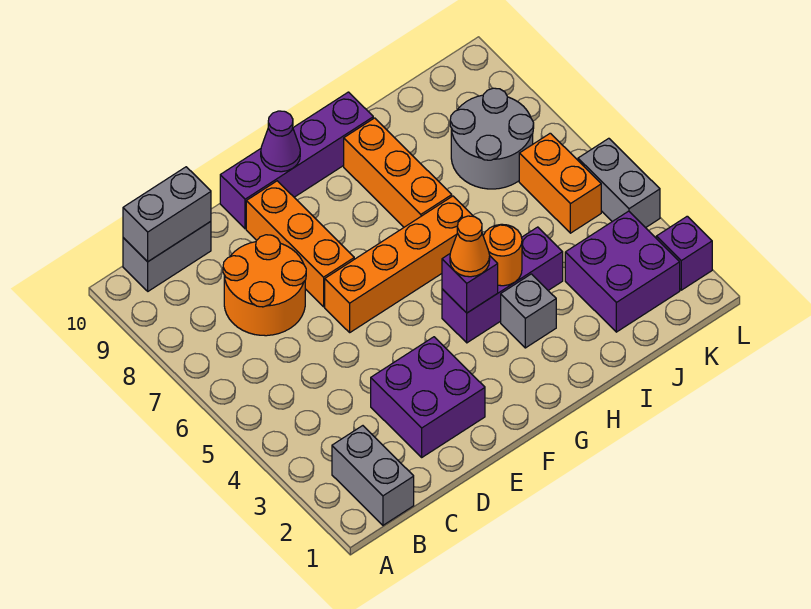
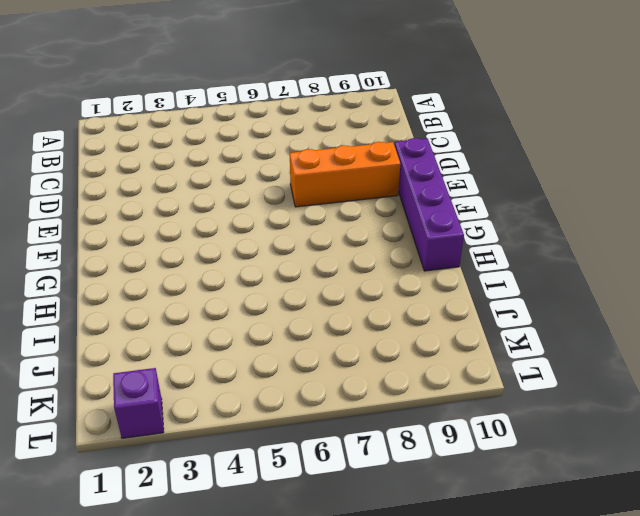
none -> grey brick B1:B2 level 1
none -> grey brick B10:C10 level 1
none -> orange round brick C7:D8 level 1

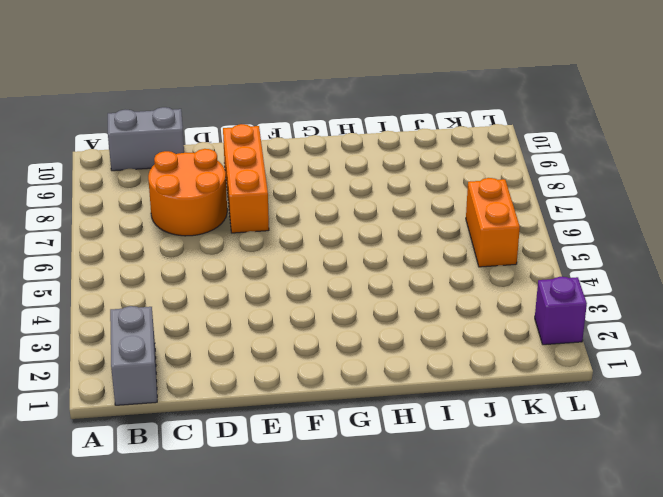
none -> purple brick D2:E3 level 1
none -> orange brick E6:H6 level 1
none -> purple brick E10:H10 level 1

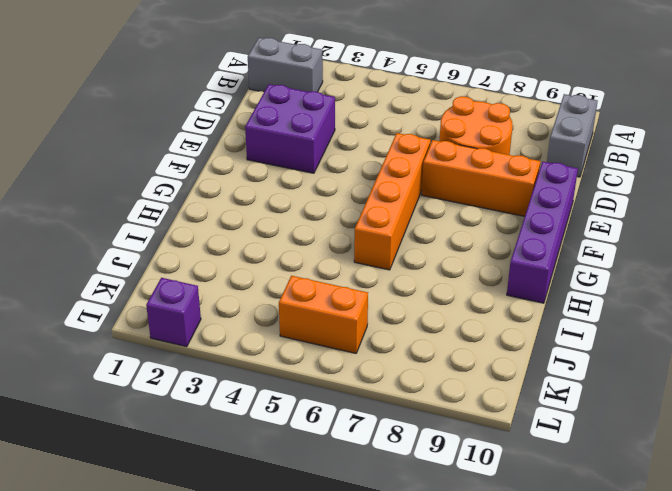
none -> purple brick G4:I4 level 1
none -> grey brick H3 level 1
none -> orange brick H7:H9 level 1

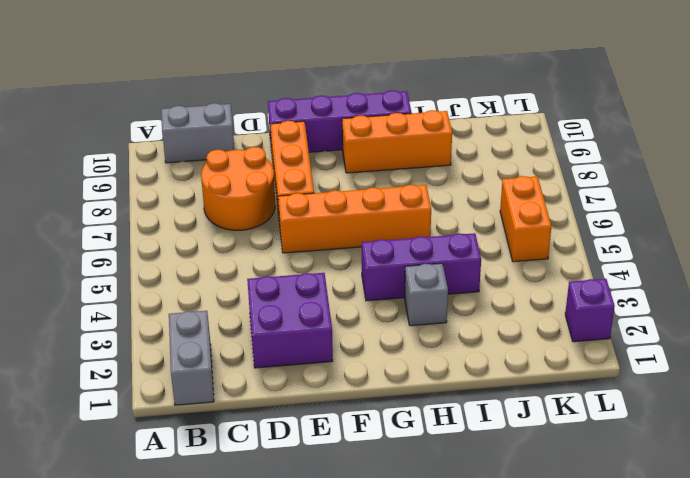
orange brick G9:I9 level 1 -> orange brick H7:H9 level 1
none -> purple brick J2:K3 level 1
none -> grey round brick J7:K8 level 1
none -> grey brick L4:L5 level 1

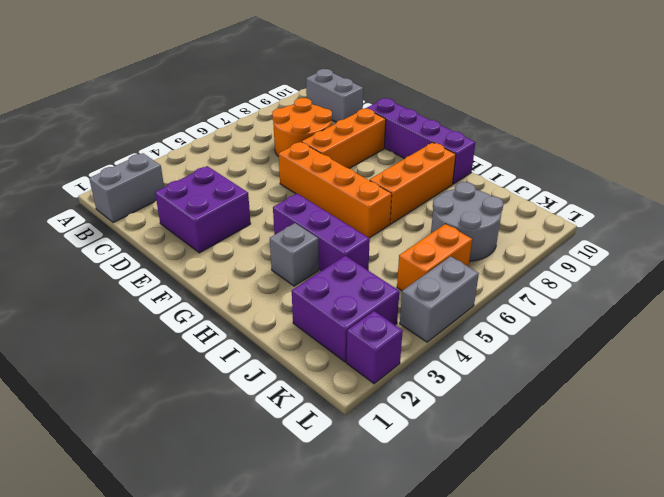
none -> grey brick B10:C10 level 2
none -> purple cone F10 level 2
none -> purple brick G4 level 2

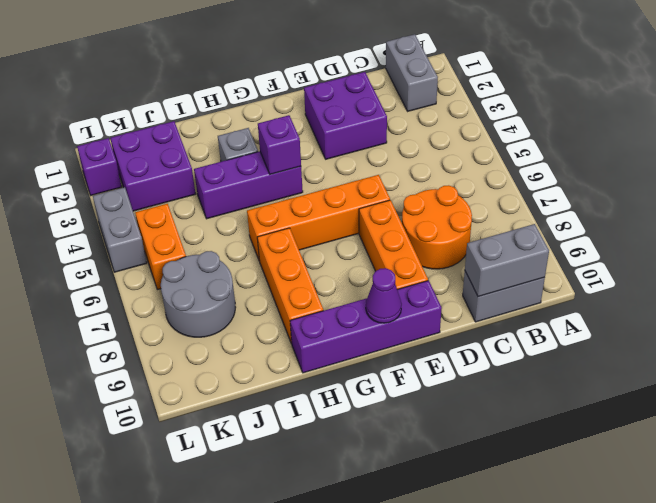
none -> orange round brick H4 level 2
none -> orange cone G4 level 3

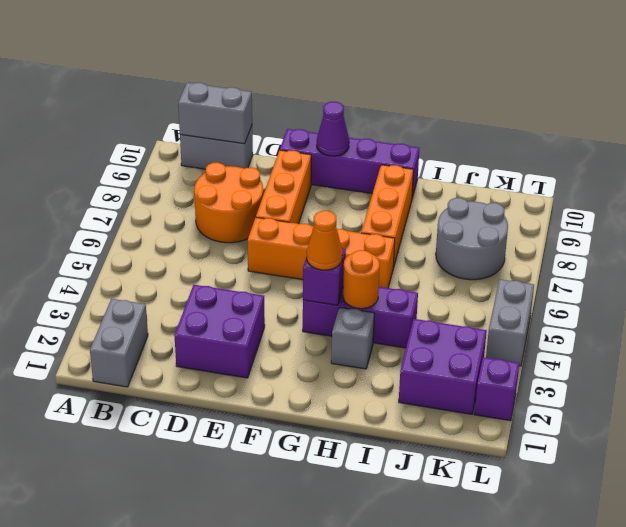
none -> orange brick K5:K6 level 1

